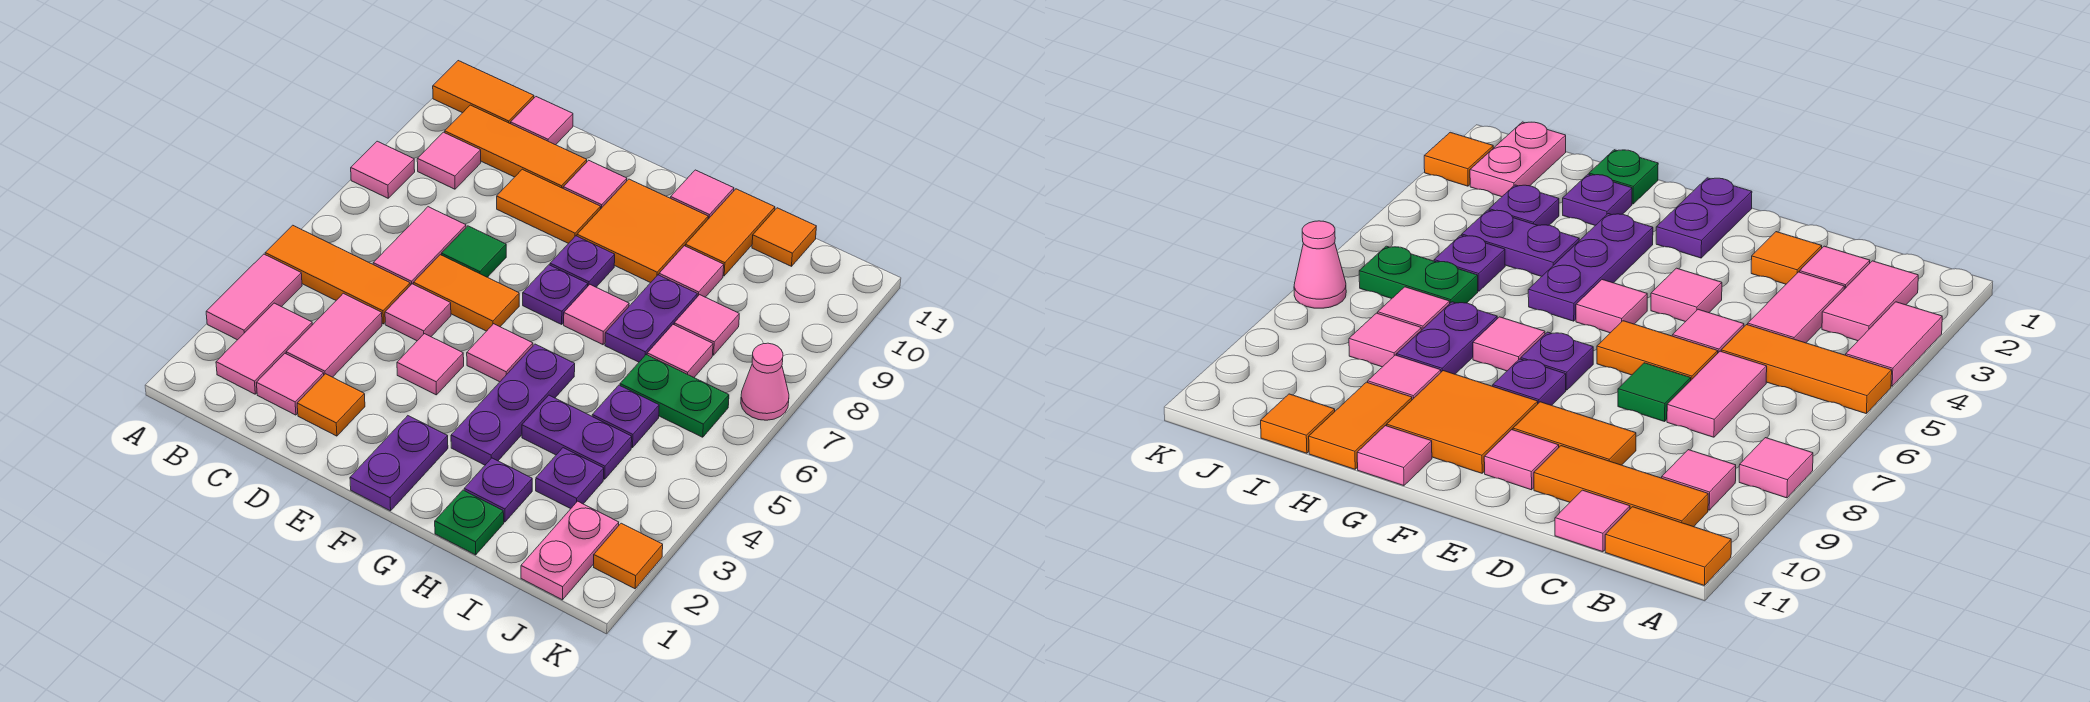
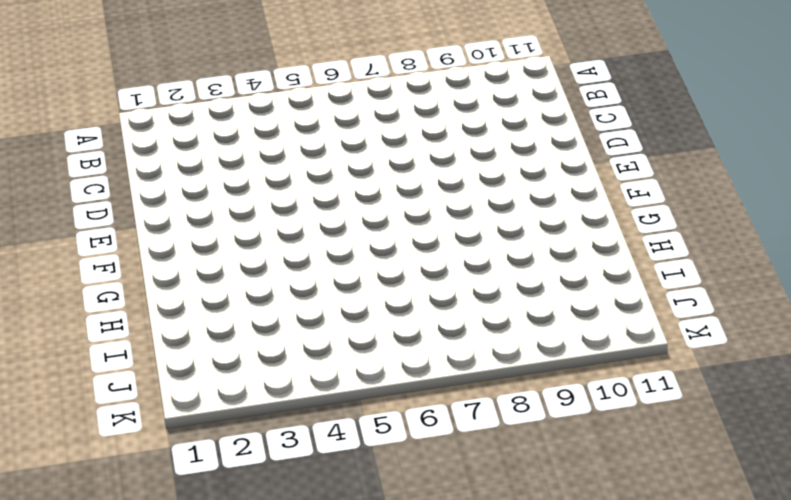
none -> pink tile A3:A4 level 1
none -> orange tile A5:C5 level 1
none -> pink tile A8 level 1
none -> orange tile A11:B11 level 1

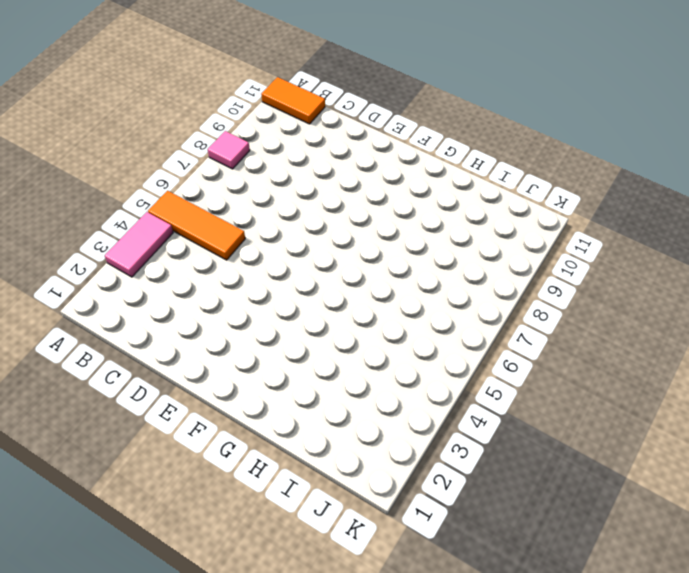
none -> pink tile B2:B3 level 1
none -> pink tile B9 level 1
none -> orange tile B10:D10 level 1
none -> pink tile C2 level 1

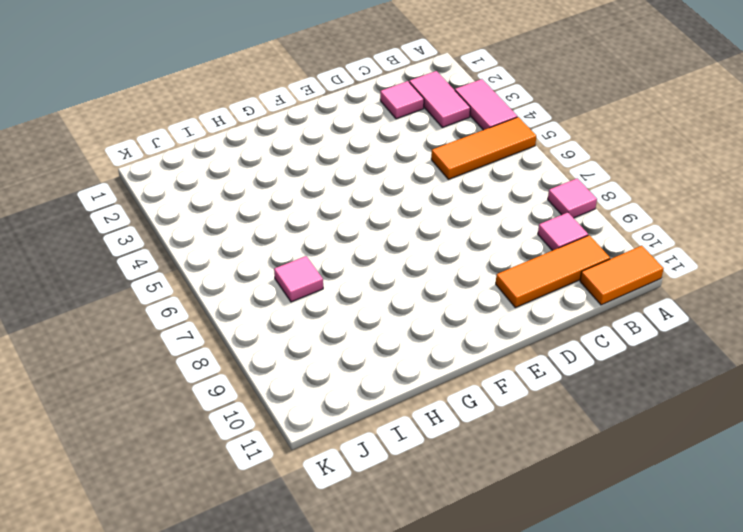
none -> pink tile C3:C4 level 1
none -> pink tile C6:C7 level 1
none -> pink tile C11 level 1
none -> orange tile D2 level 1

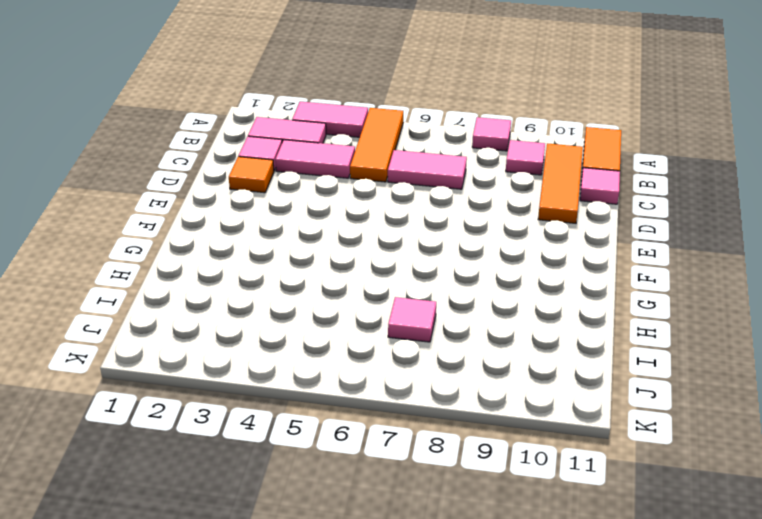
none -> pink tile D5 level 1
none -> orange tile D6:E6 level 1
none -> green tile D7 level 1
none -> orange tile D9:E9 level 1

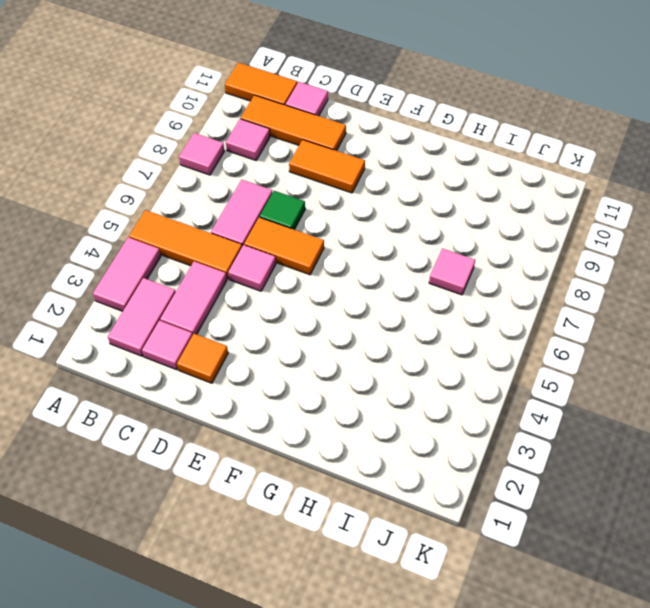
none -> pink tile E4 level 1
none -> pink tile E10 level 1
none -> purple plate F1:F2 level 1
none -> pink tile F5 level 1

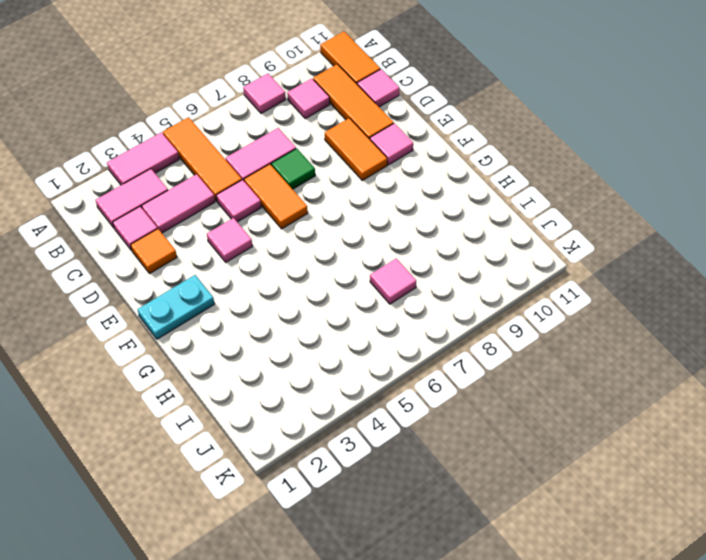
cyan plate F1:F2 level 1 -> purple plate F1:F2 level 1
none -> pink tile F5 level 1
none -> purple plate F7 level 1
none -> purple plate F8 level 1
none -> orange tile F9:G10 level 1

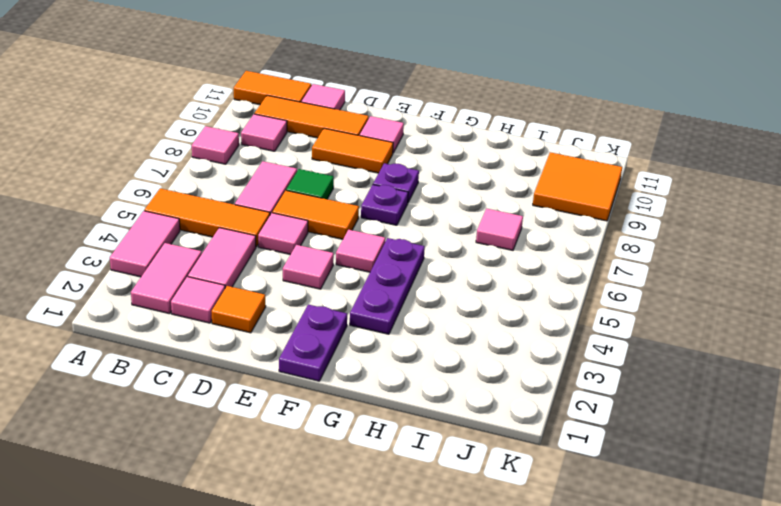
orange tile J9:K10 level 1 -> orange tile F9:G10 level 1
none -> pink tile G7 level 1
none -> pink tile G11 level 1
none -> green plate H1 level 1
none -> purple plate H2 level 1

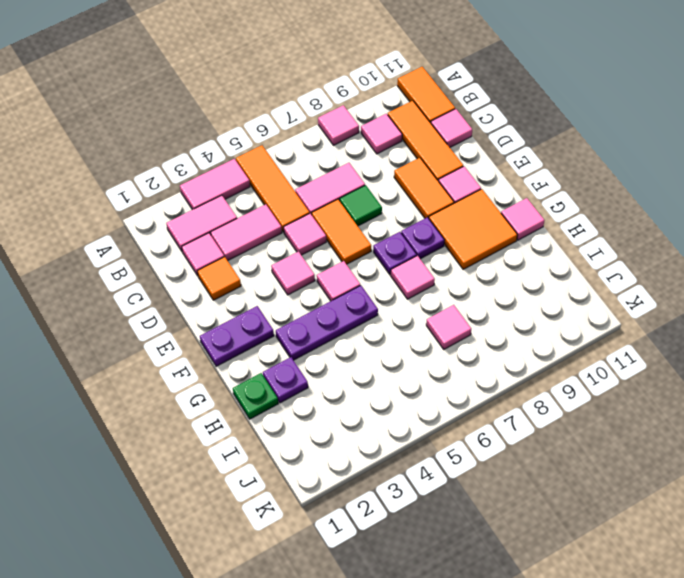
none -> purple plate H4:I4 level 1
none -> purple plate H7:H8 level 1
none -> pink tile H9 level 1
none -> orange tile H10:H11 level 1

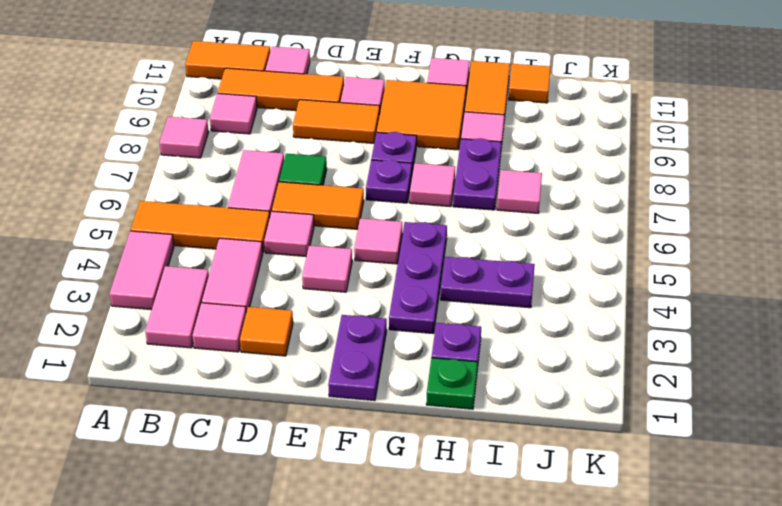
none -> purple plate I3 level 1
none -> purple plate I5 level 1
none -> green plate I6:J6 level 1
none -> pink tile I8 level 1

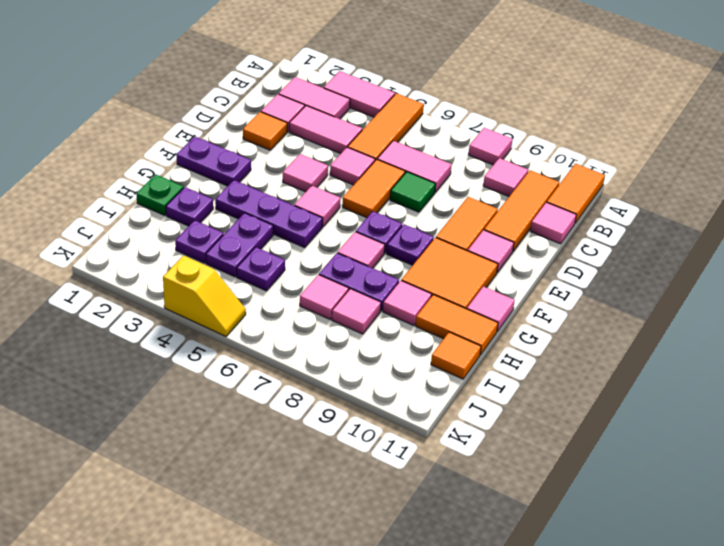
yellow slope K4:K5 level 1 top 4 -> none
none -> green plate I6:J6 level 1
none -> pink plate J1:J2 level 1
none -> orange tile K2 level 1
none -> pink cone K7 level 1

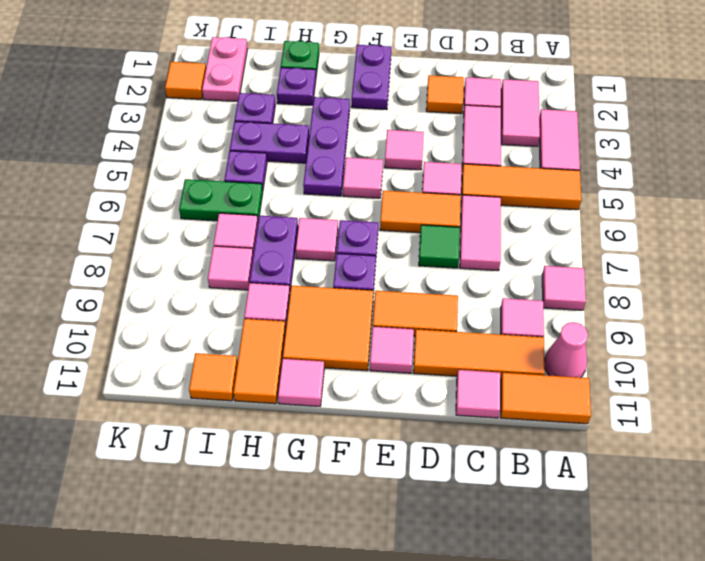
pink cone A10 level 1 -> pink cone K7 level 1

